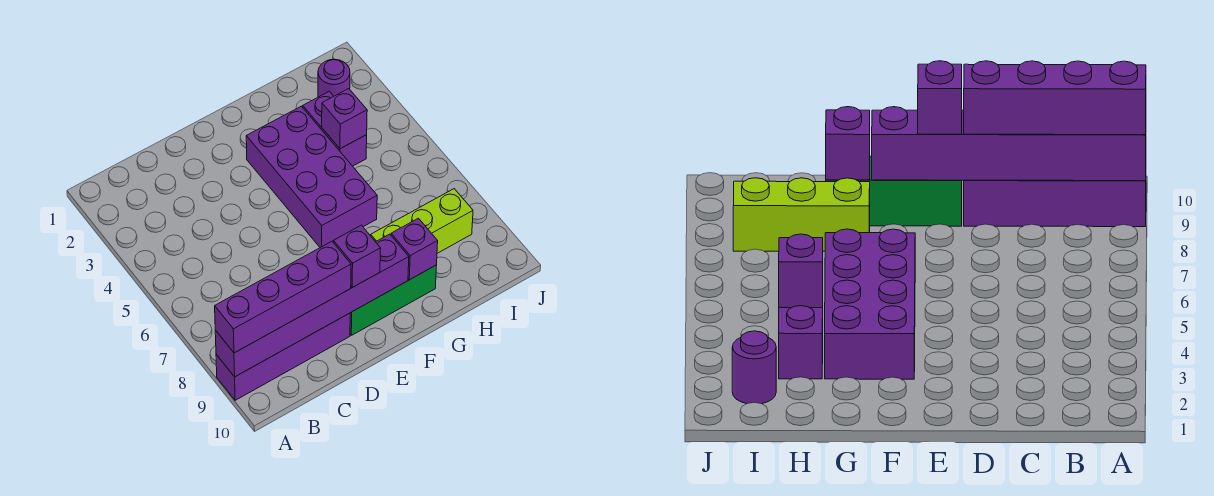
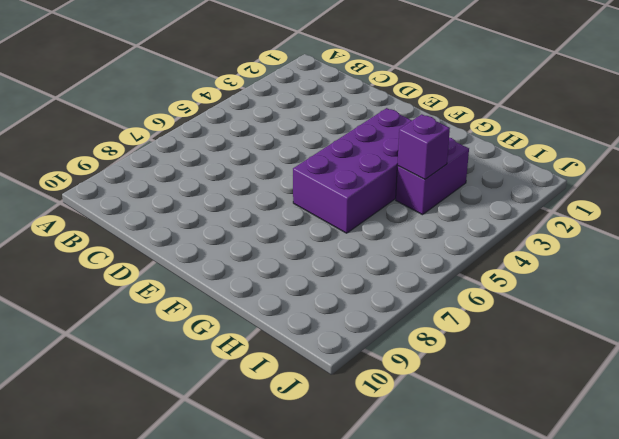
none -> purple brick A9:D9 level 1
none -> green brick E9:G9 level 1

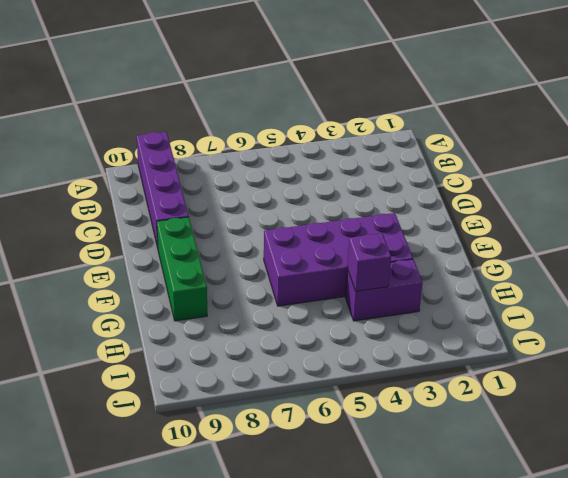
none -> lime brick G8:I8 level 1
none -> purple round brick I2 level 1

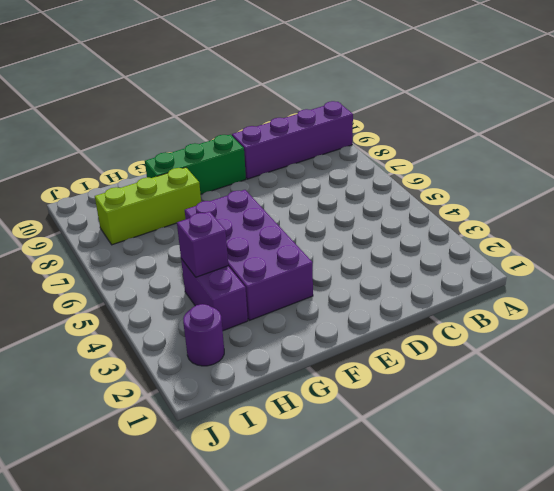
none -> purple brick A9:F9 level 2
none -> purple brick G9 level 2

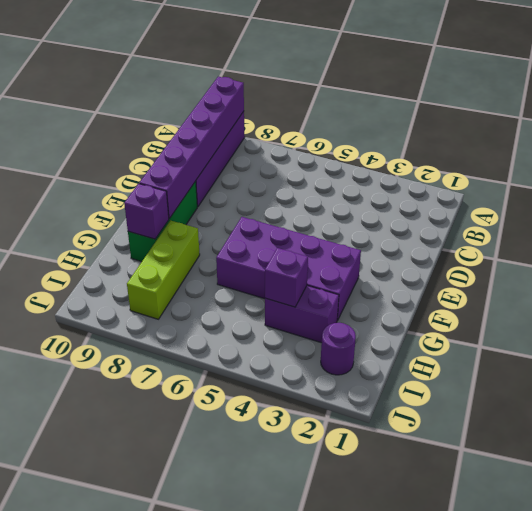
none -> purple brick A9:D9 level 3
none -> purple brick E9 level 3

